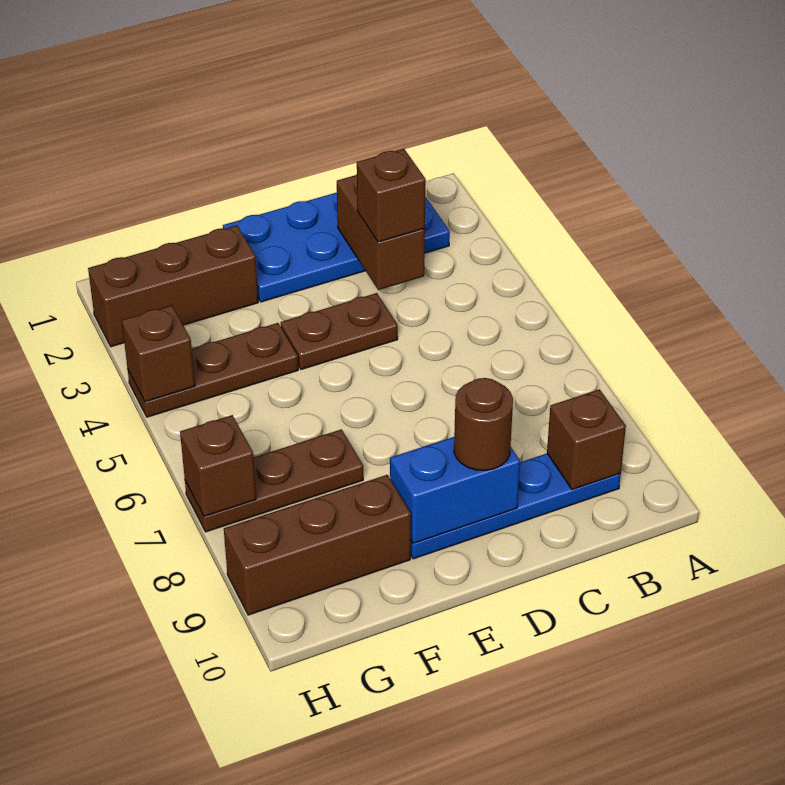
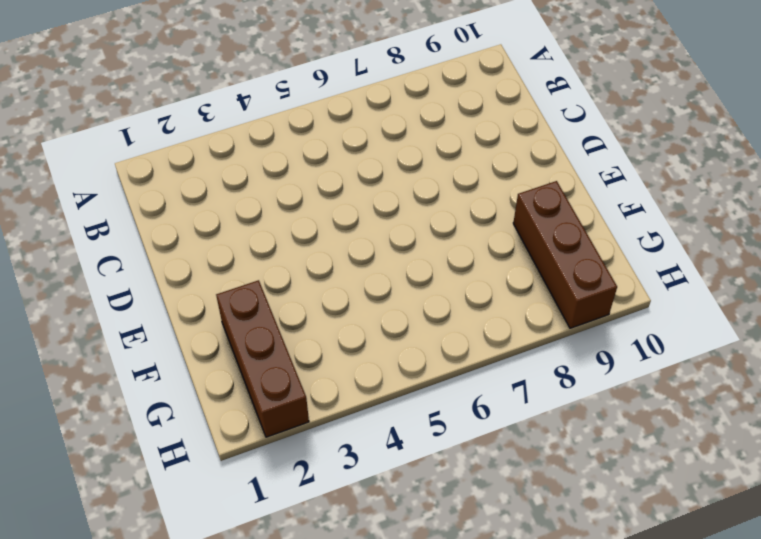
none -> blue plate B1:E2 level 1
none -> blue plate B9:E9 level 1
none -> brown plate D4:E4 level 1

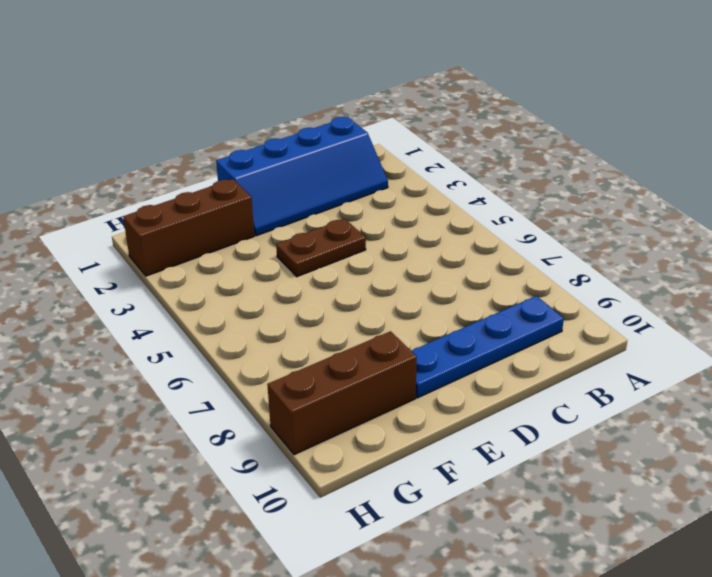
blue slope B1:E2 level 1 top 1 -> blue plate B1:E2 level 1
none -> brown plate F4:H4 level 1
none -> brown plate F7:H7 level 1
none -> brown brick B9 level 2

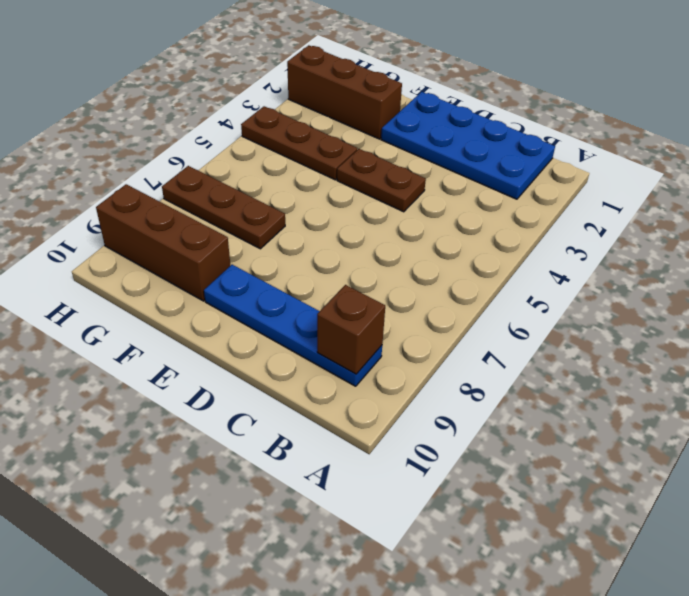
none -> brown brick C2:C3 level 2
none -> blue brick D9:E9 level 2
none -> brown brick H4 level 2

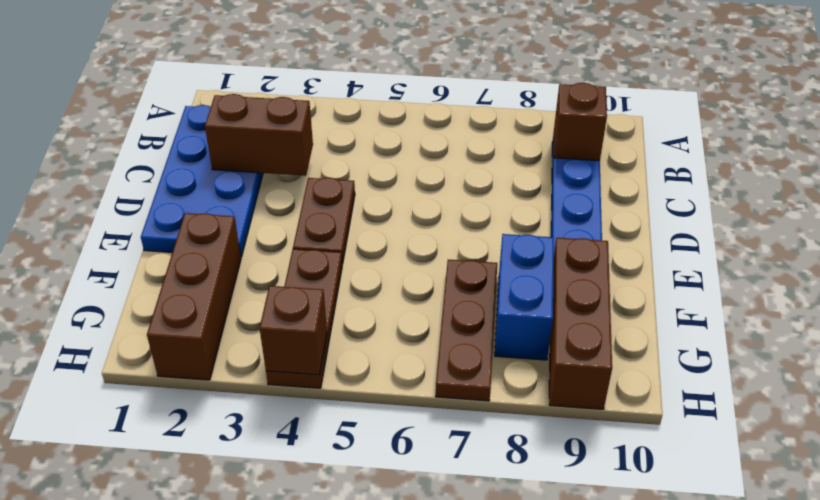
blue brick F8:G8 level 1 -> blue brick D9:E9 level 2
none -> brown brick H7 level 2
none -> brown brick C3 level 3
none -> brown round brick D9 level 3

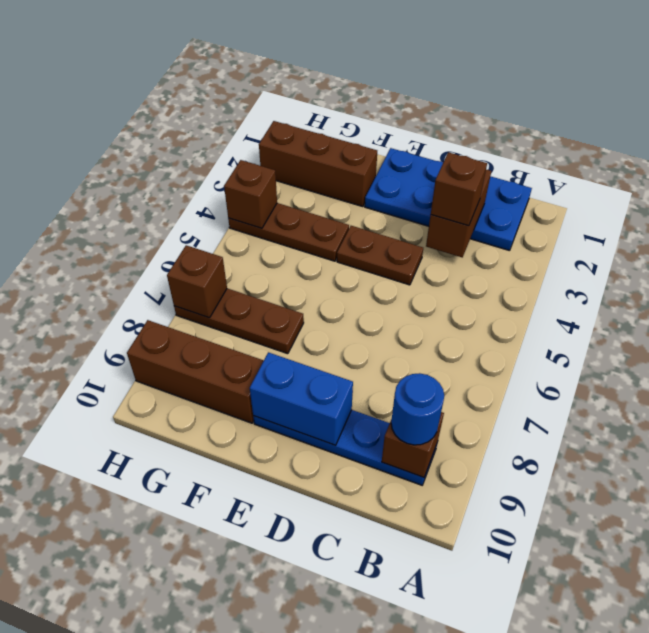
blue round brick B9 level 3 -> none
none -> brown round brick D9 level 3

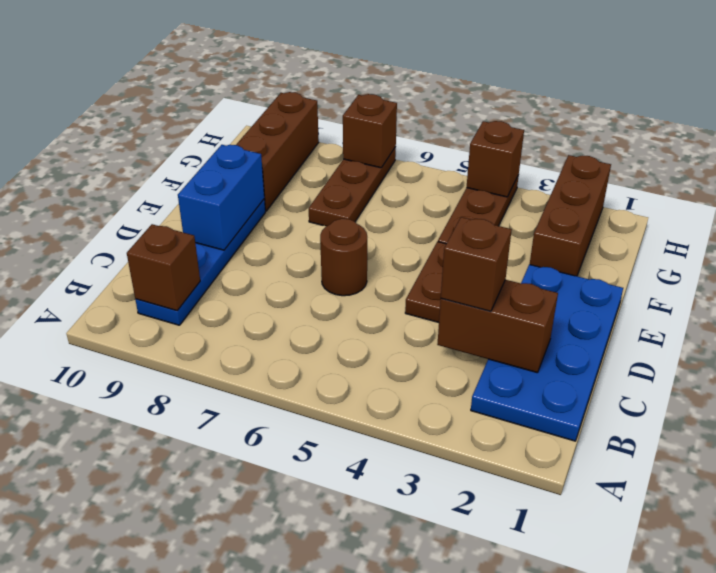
brown round brick D6 level 1 -> brown round brick D9 level 3

